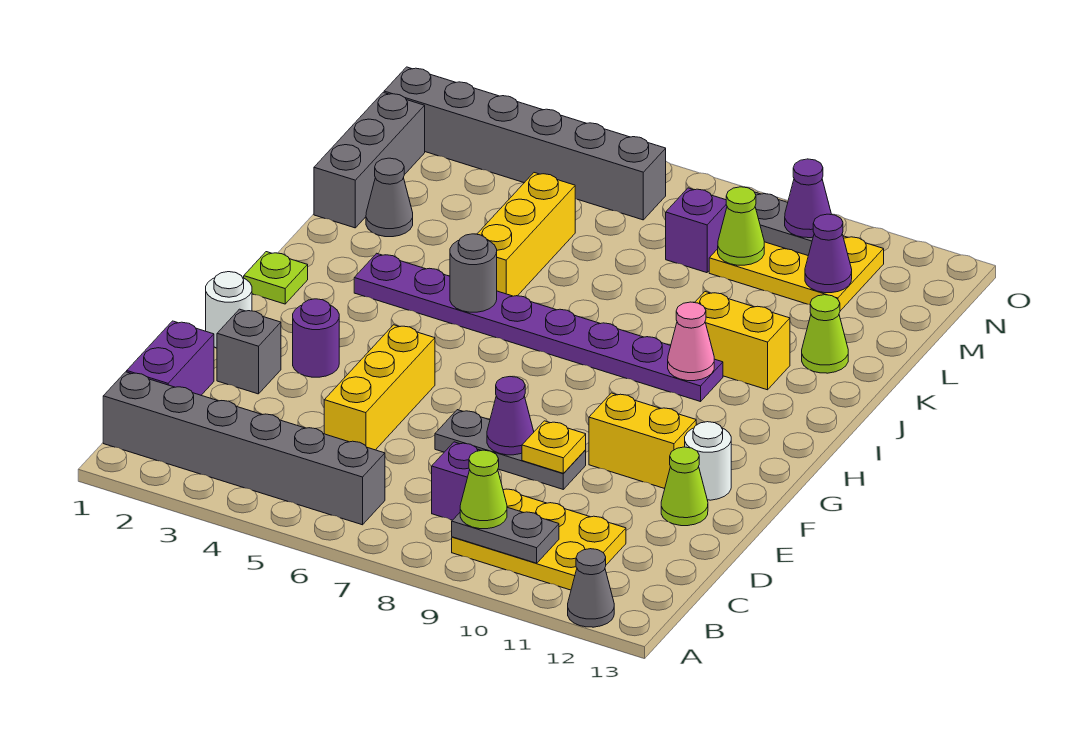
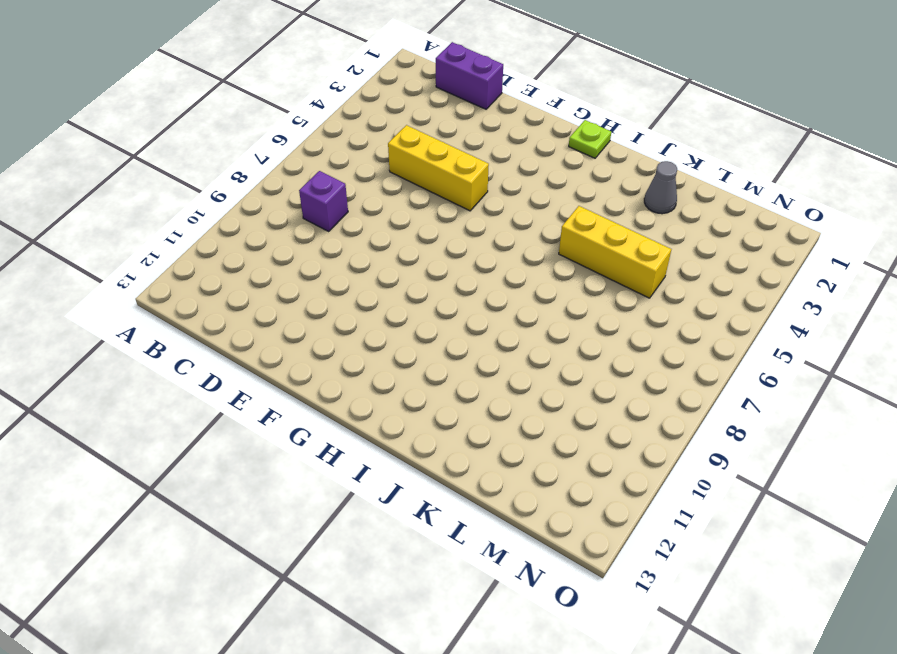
none -> grey cone A12 level 1
none -> grey brick B1:B6 level 1
none -> yellow plate B9:C11 level 1
none -> grey brick E2 level 1

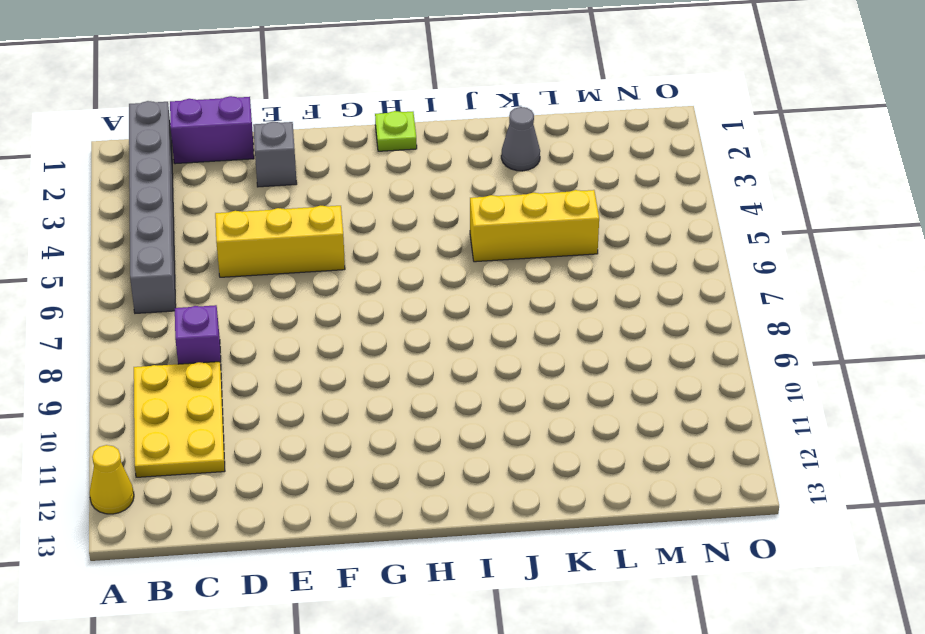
yellow cone A12 level 1 -> grey cone A12 level 1
none -> grey plate E7:E9 level 1
none -> lime cone E12 level 1
none -> white round brick F1 level 1
none -> purple round brick F3 level 1

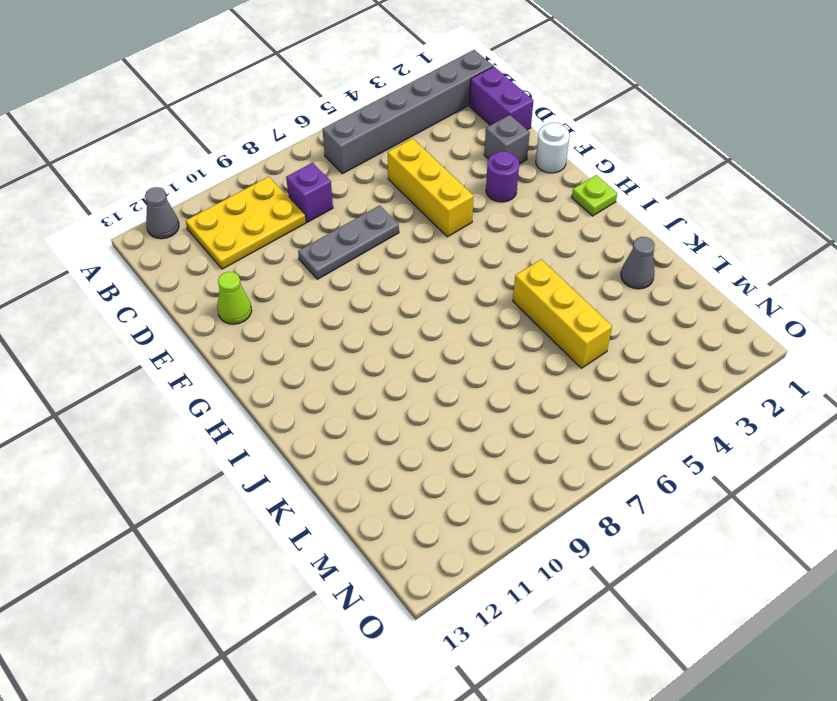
none -> yellow brick F10:F11 level 1
none -> white round brick F12 level 1
none -> purple plate I3:I10 level 1
none -> yellow brick J10:J11 level 1

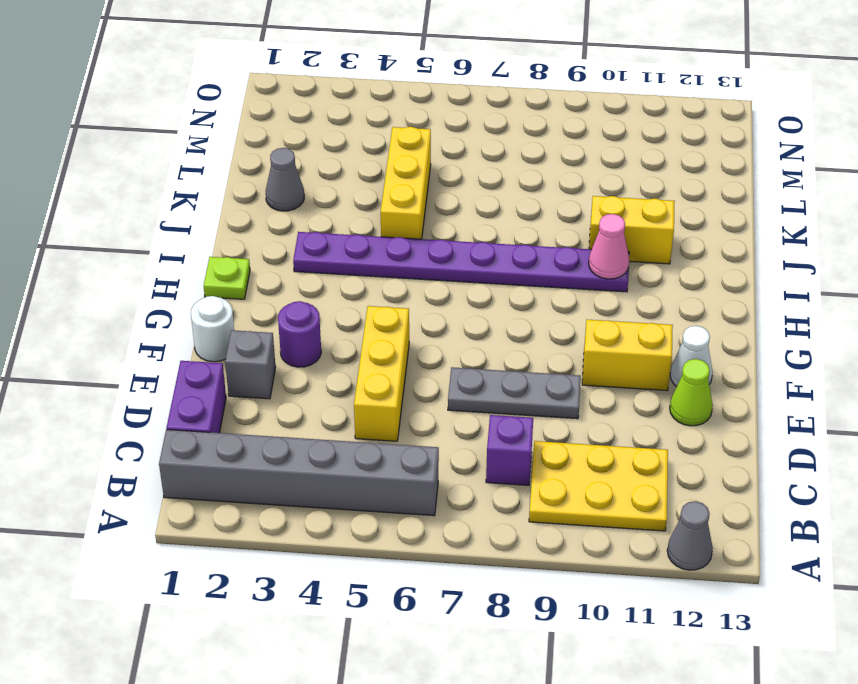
white cone F12 level 1 -> white round brick F12 level 1
none -> grey brick K1:M1 level 1
none -> lime cone K12 level 1
none -> purple brick M8 level 1
none -> yellow plate M9:N11 level 1

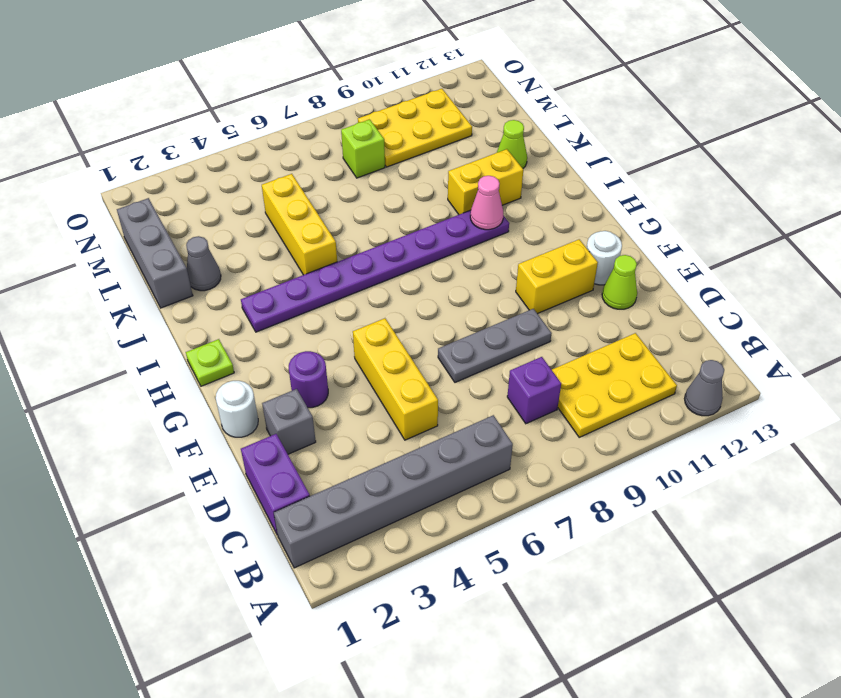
lime brick M8 level 1 -> purple brick M8 level 1
none -> grey brick N1:N6 level 1
none -> grey plate B9:B10 level 2
none -> purple cone E8 level 2
none -> yellow plate E9 level 2

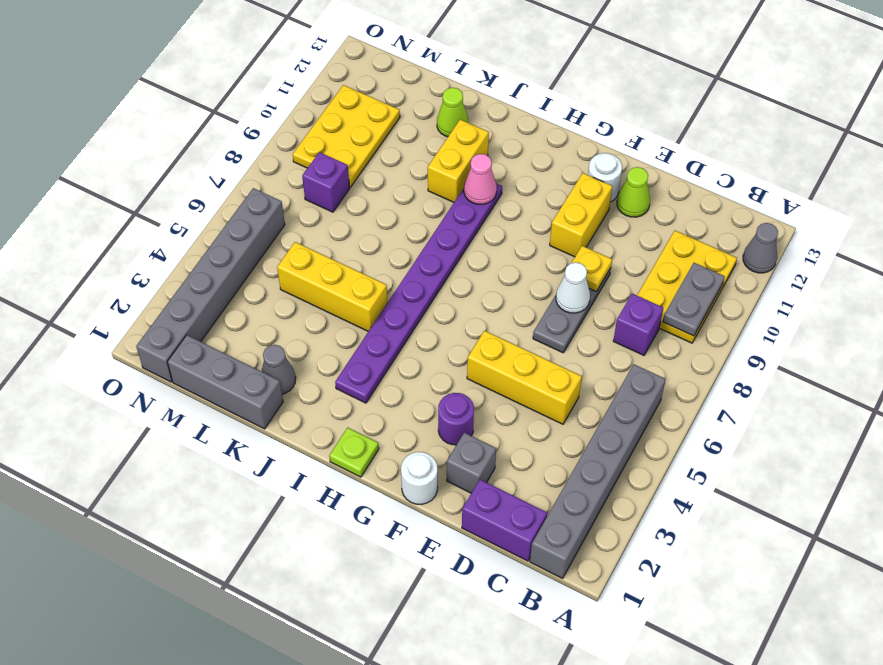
white cone E8 level 2 -> purple cone E8 level 2
none -> grey round brick I5 level 2
none -> lime cone M9 level 2
none -> purple cone M11 level 2
none -> grey plate N9:N10 level 2

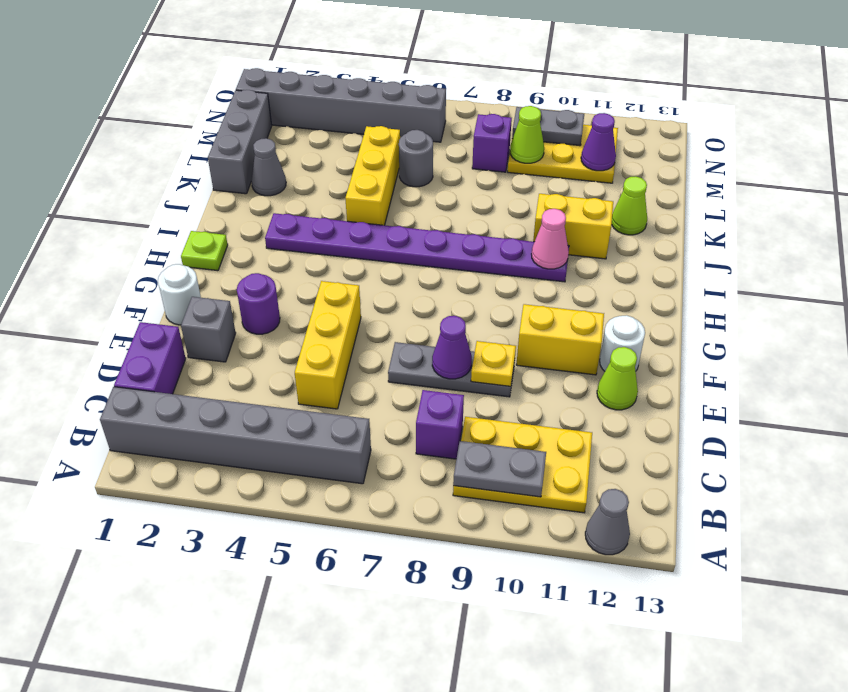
grey round brick L6 level 1 -> grey round brick I5 level 2
none -> lime cone B9 level 3
none -> purple cone N10 level 3

